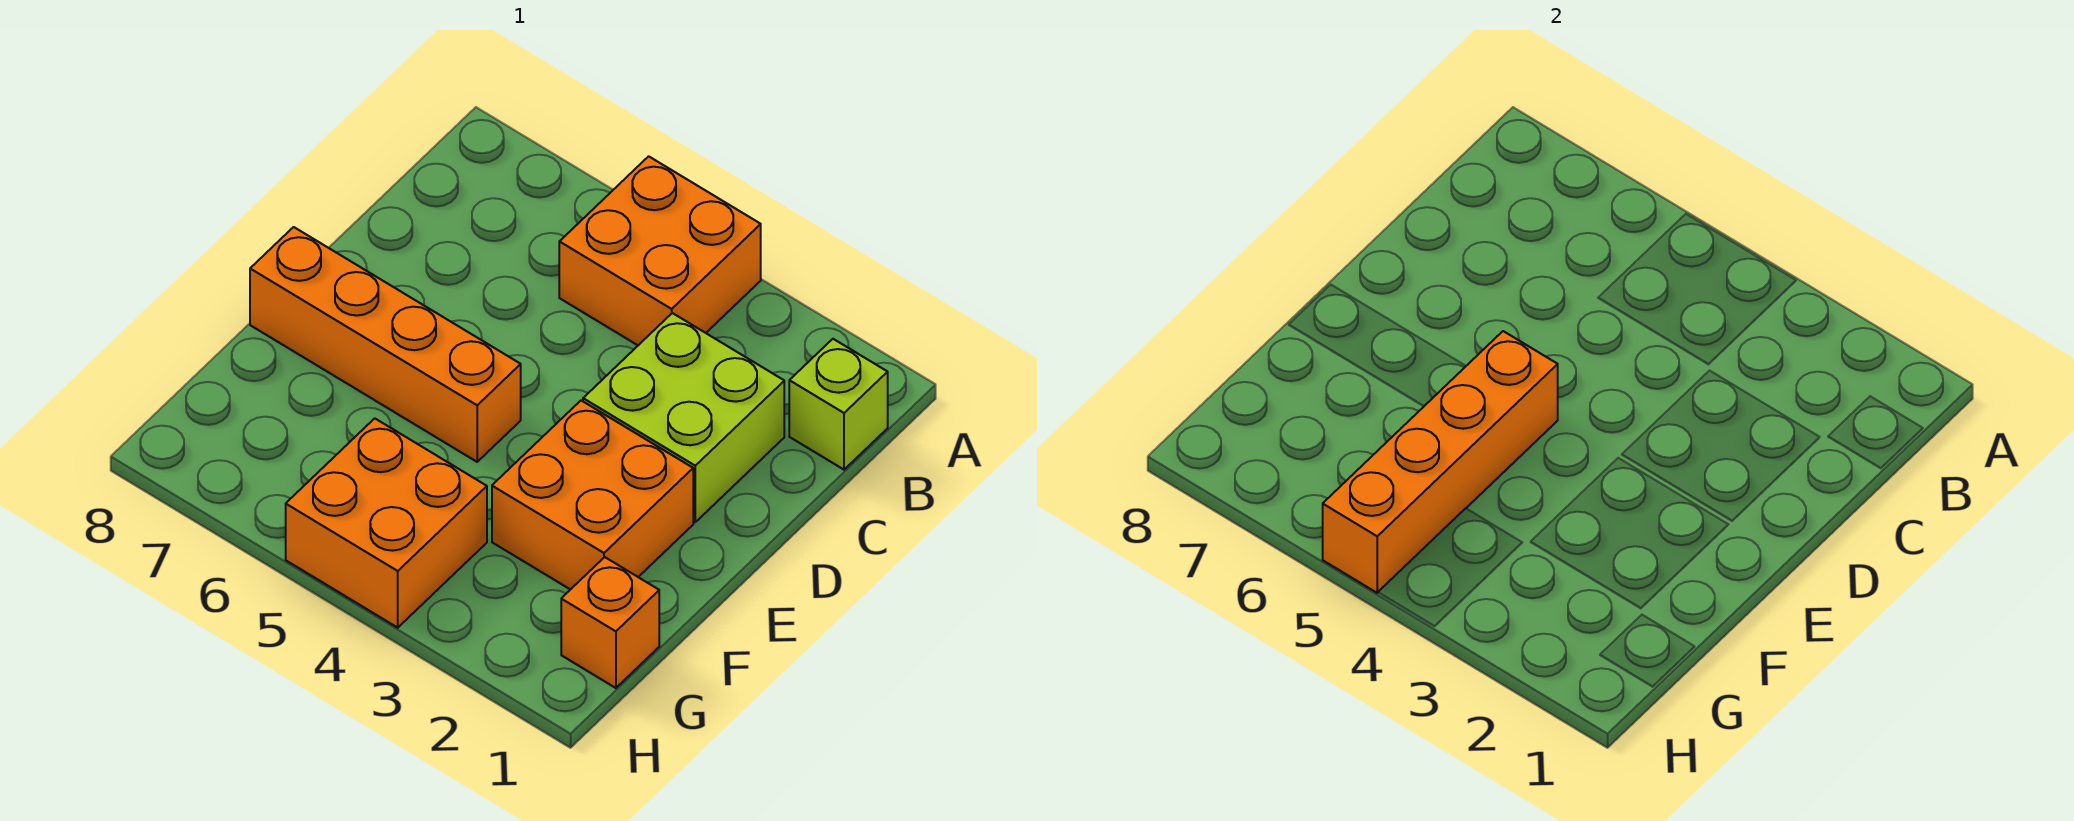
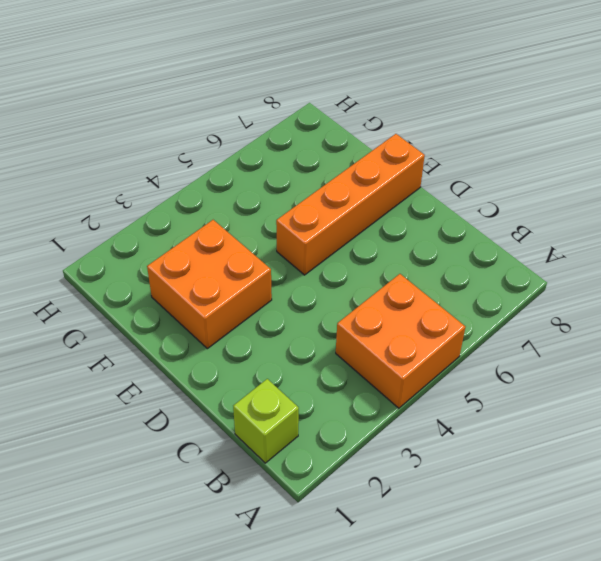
none -> lime brick C2:D3 level 1
none -> orange brick G1 level 1

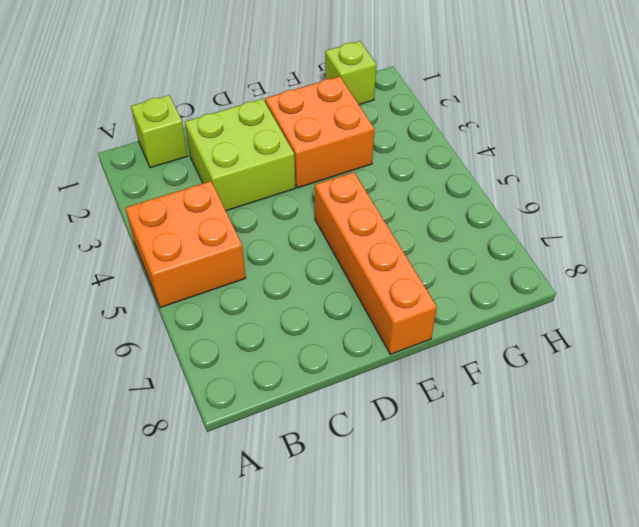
lime brick G1 level 1 -> orange brick G1 level 1
none -> orange brick G4:H5 level 1
none -> orange brick E5:H5 level 2

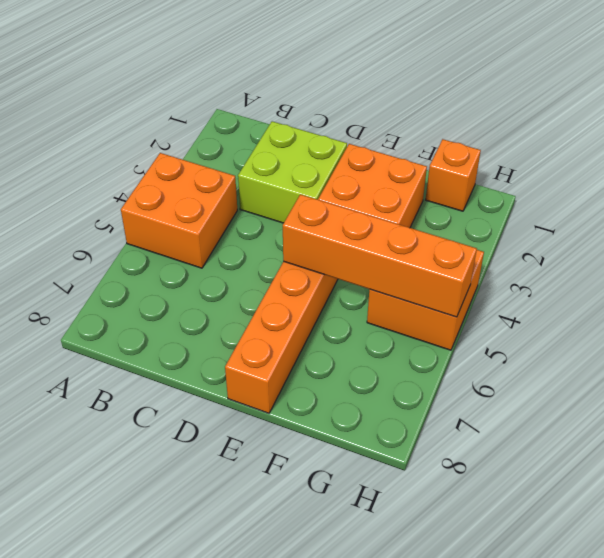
none -> lime brick B1 level 1

